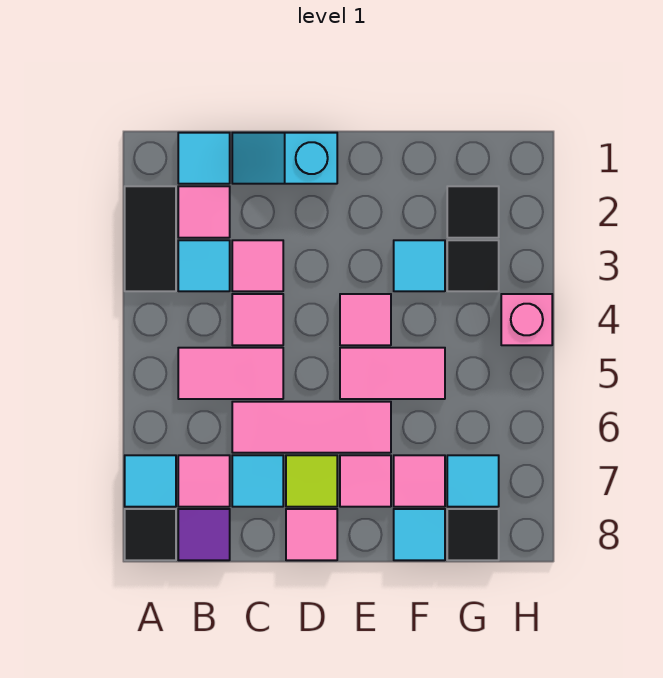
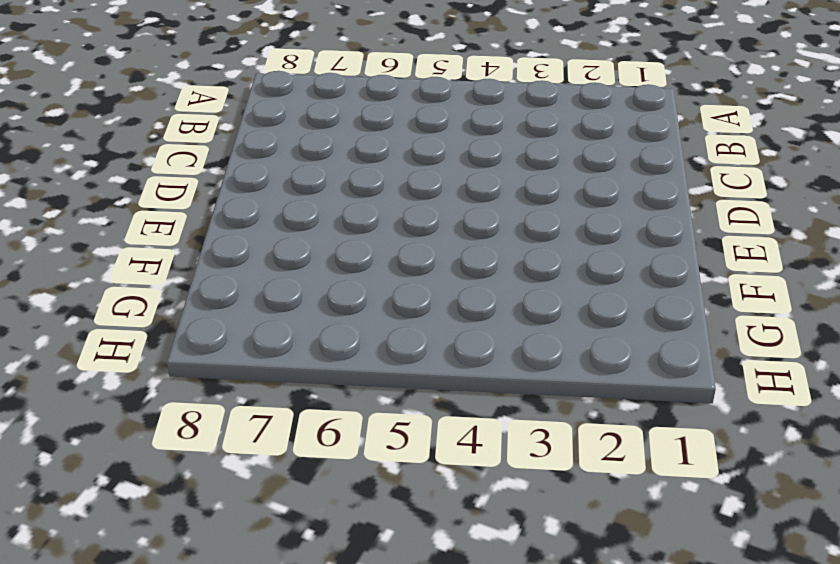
none -> black tile A2:A3 level 1
none -> cyan tile A7 level 1
none -> black tile A8 level 1

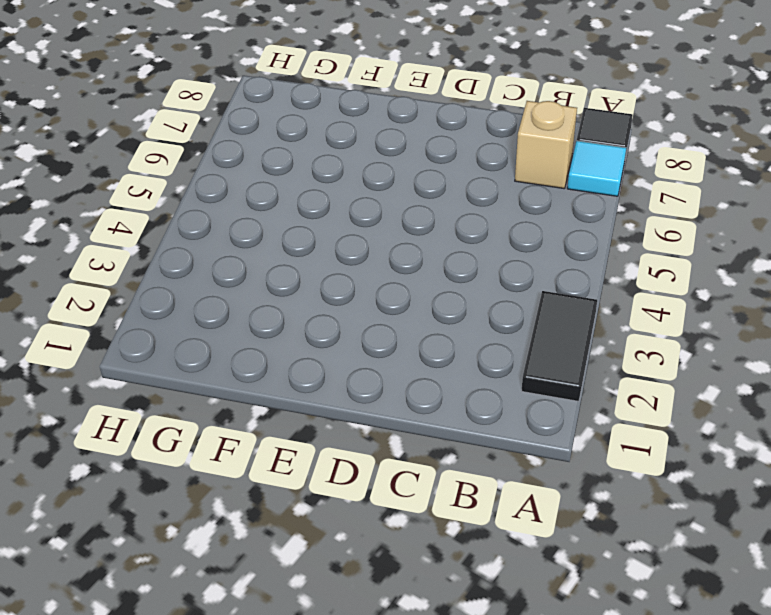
tan brick B7 level 1 -> pink tile B7 level 1
none -> cyan tile B1 level 1
none -> pink tile B2 level 1
none -> cyan tile B3 level 1

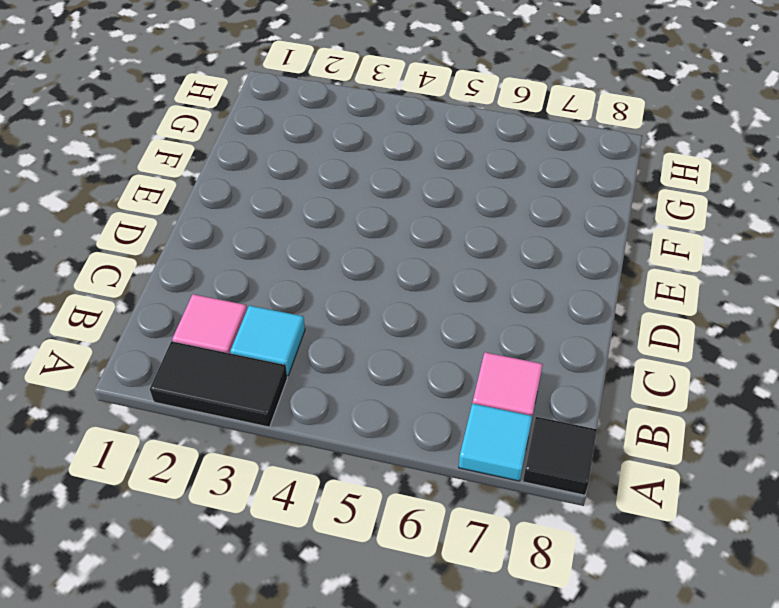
none -> cyan tile B1 level 1
none -> pink tile B5:C5 level 1
none -> purple tile B8 level 1

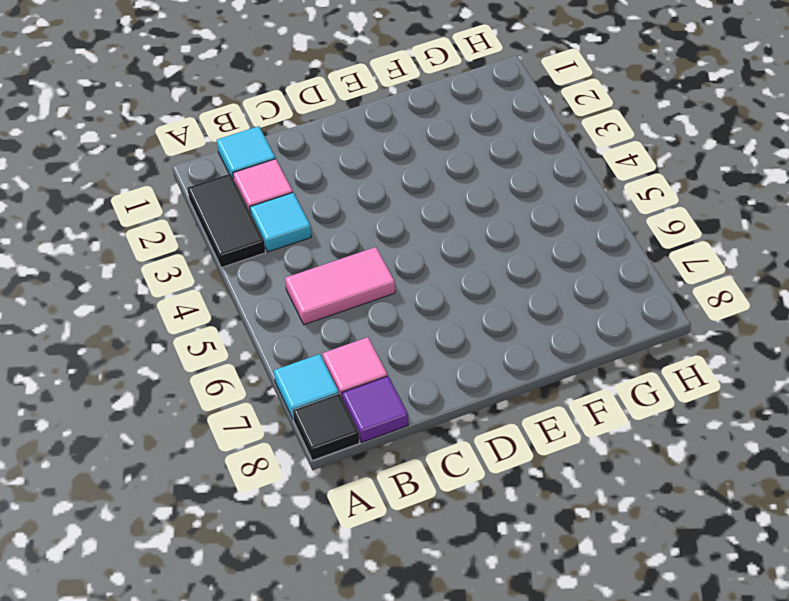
none -> cyan slope C1:D1 level 1 top D
none -> pink tile C3 level 1
none -> pink tile C4 level 1

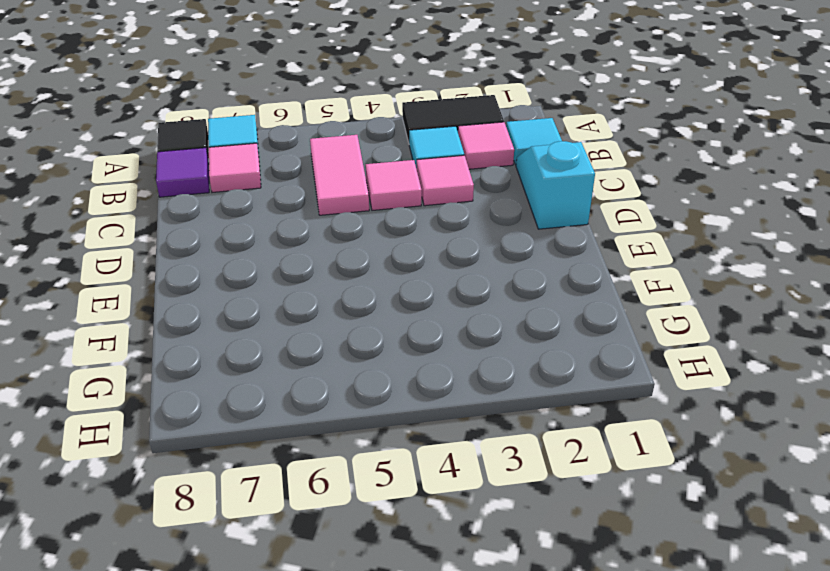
none -> pink tile C6:E6 level 1
none -> cyan tile C7 level 1
none -> lime tile D7 level 1

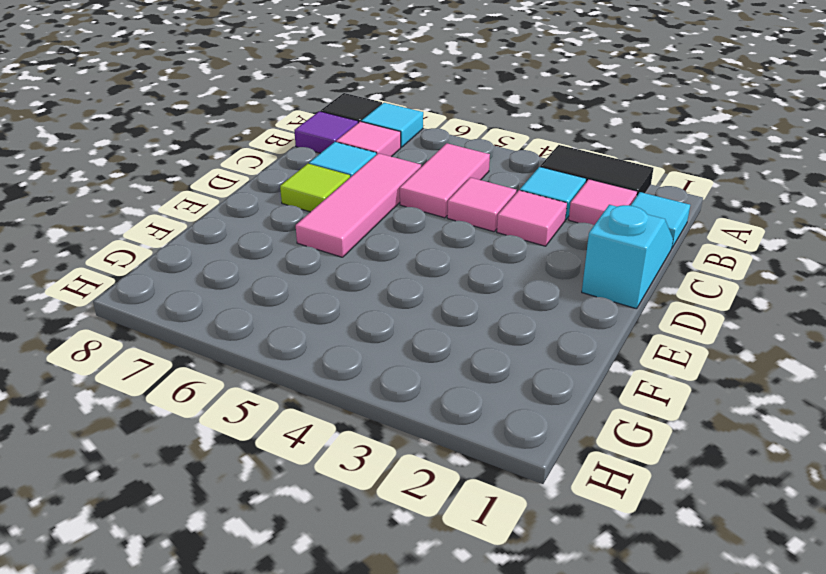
none -> pink tile D8 level 1
none -> pink tile E4 level 1
none -> pink tile E5:F5 level 1

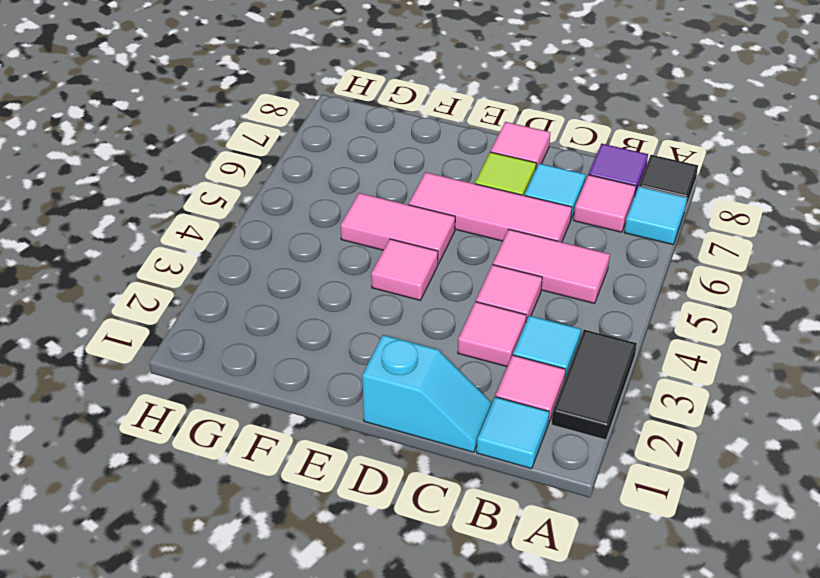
none -> pink tile E7 level 1
none -> cyan tile F3 level 1
none -> pink tile F7 level 1

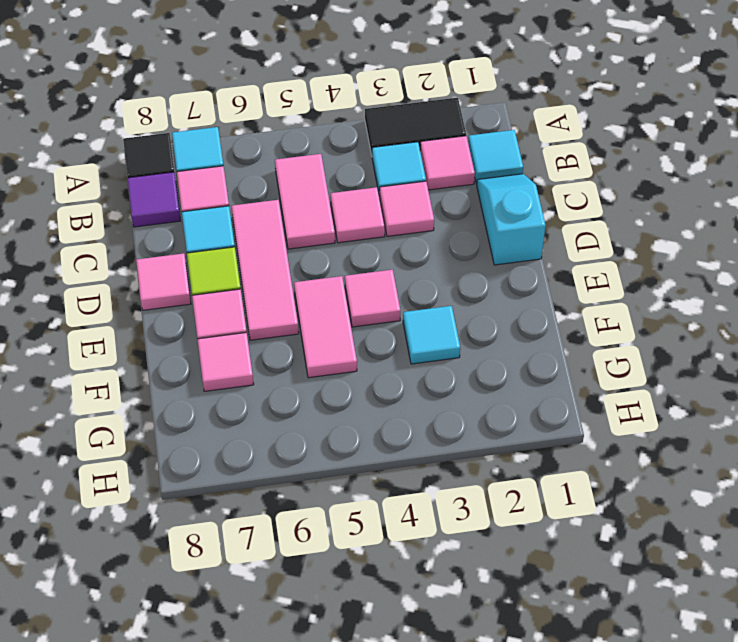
none -> cyan tile F8 level 1
none -> black tile G2 level 1
none -> black tile G3 level 1

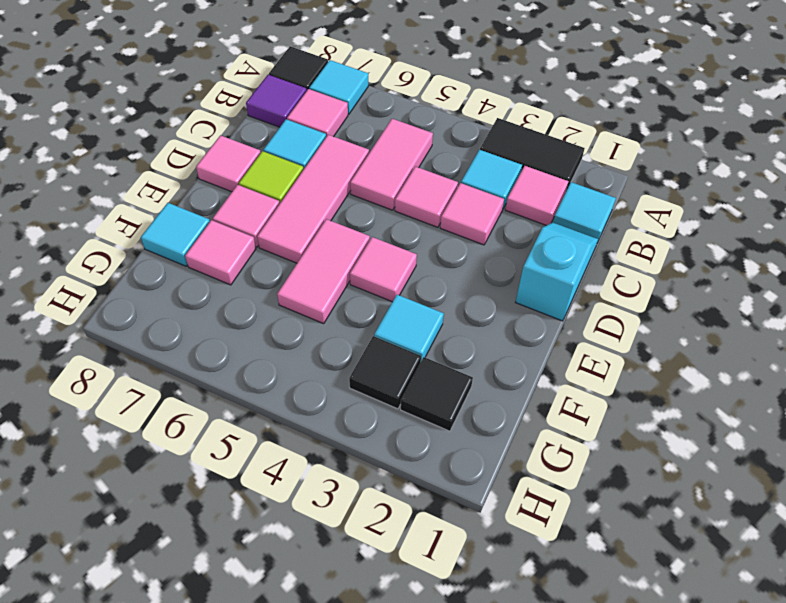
none -> cyan tile G7 level 1
none -> black tile G8 level 1
none -> pink brick H4 level 1

